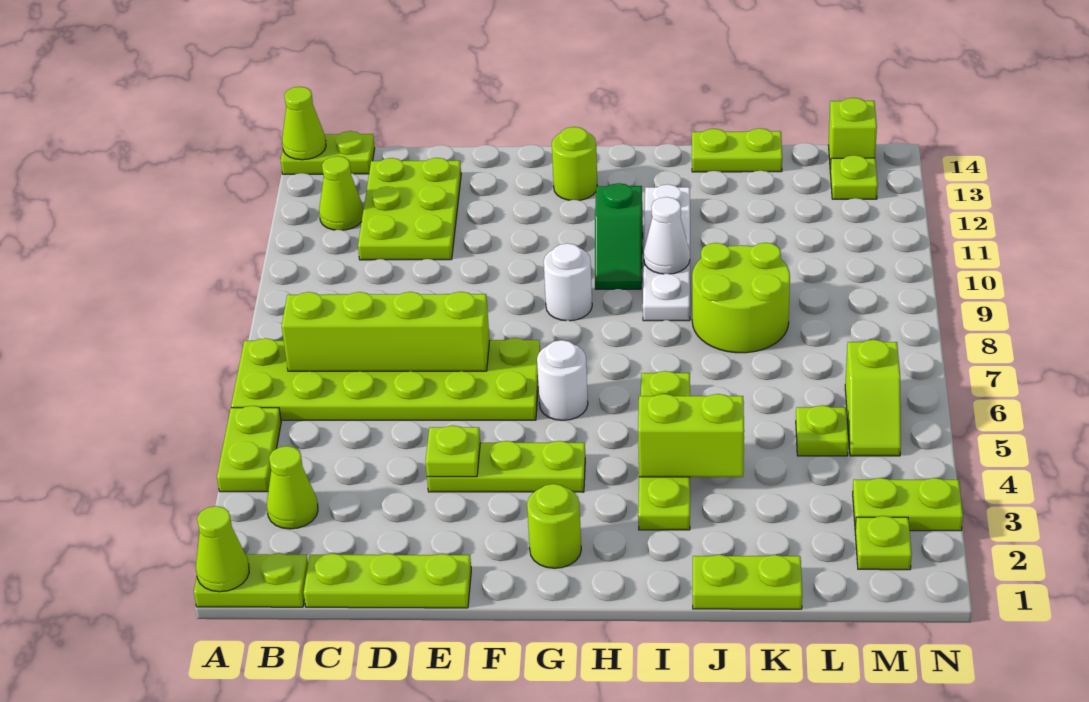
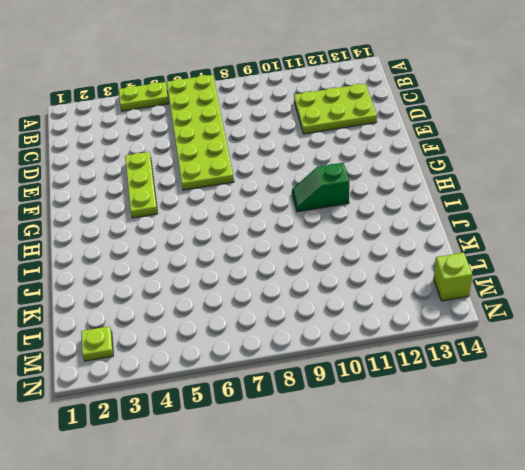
none -> lime plate A1:B1 level 1
none -> lime plate A14:B14 level 1
none -> lime cone B3 level 1
none -> lime cone B12 level 1

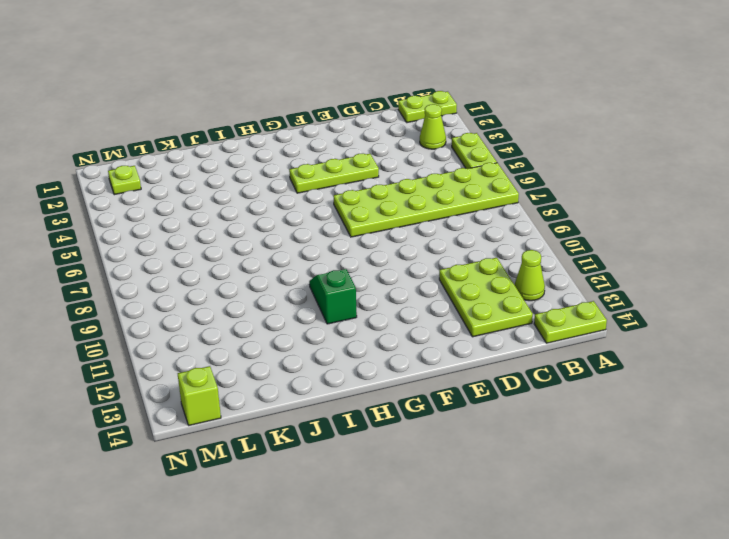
none -> lime plate C1:E1 level 1
none -> lime round brick G2 level 1
none -> white round brick G6 level 1
none -> white round brick G9 level 1

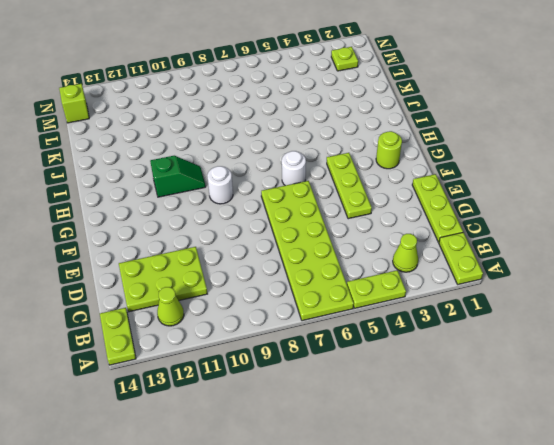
none -> lime round brick G13 level 1
none -> lime plate I3:I6 level 1
none -> white plate I9:I12 level 1
none -> lime plate J1:K1 level 1

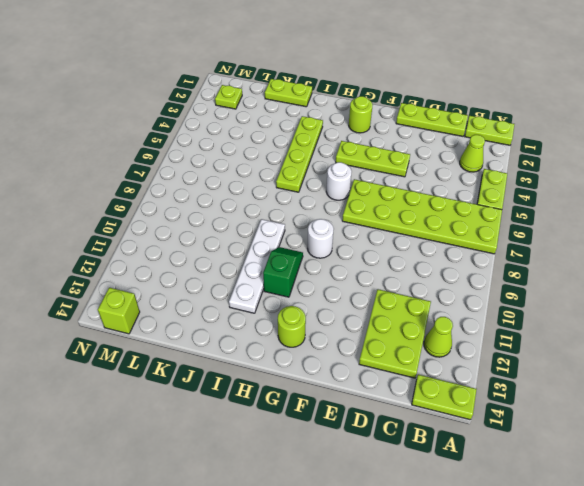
none -> lime round brick J8:K9 level 1
none -> lime plate J14:K14 level 1
none -> lime plate L5 level 1
none -> lime plate M3:N3 level 1

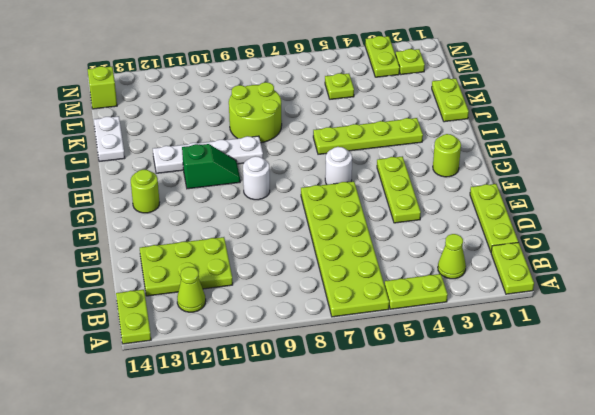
white plate J14:K14 level 1 -> lime plate J14:K14 level 1
none -> lime slope M5:M6 level 1 top 6
none -> lime plate M13 level 1
none -> lime cone A1 level 2
none -> lime cone A14 level 2

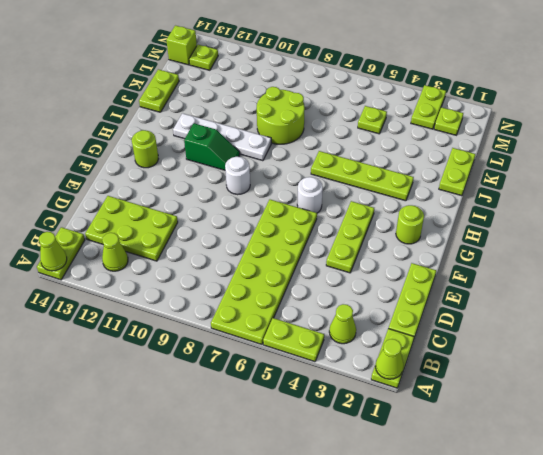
none -> lime slope M5:M6 level 1 top 6
none -> lime brick B7:E7 level 2
none -> lime plate E4 level 2
none -> lime brick I4:J4 level 2

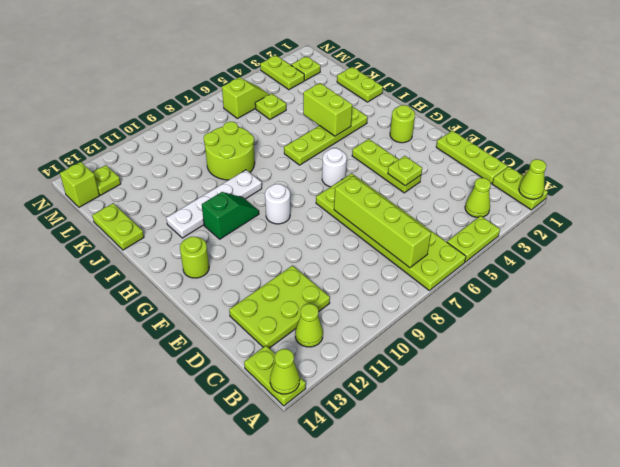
none -> white cone I10 level 2

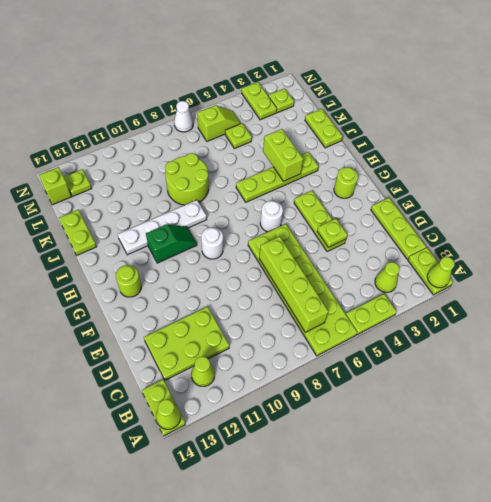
white cone N7 level 1 -> white cone I10 level 2

